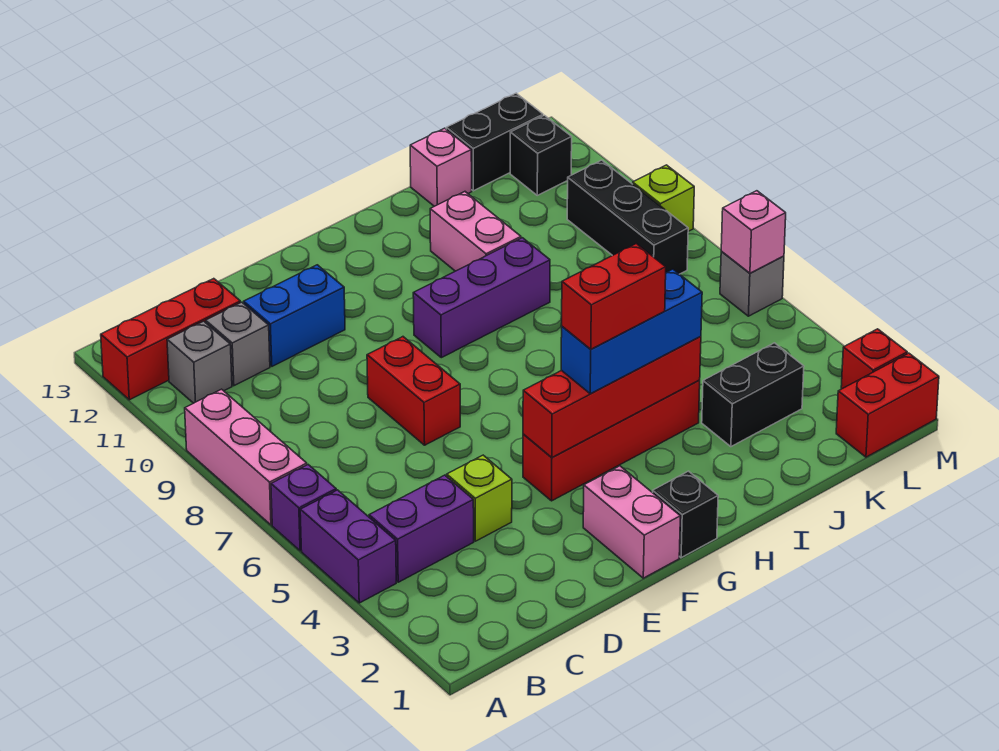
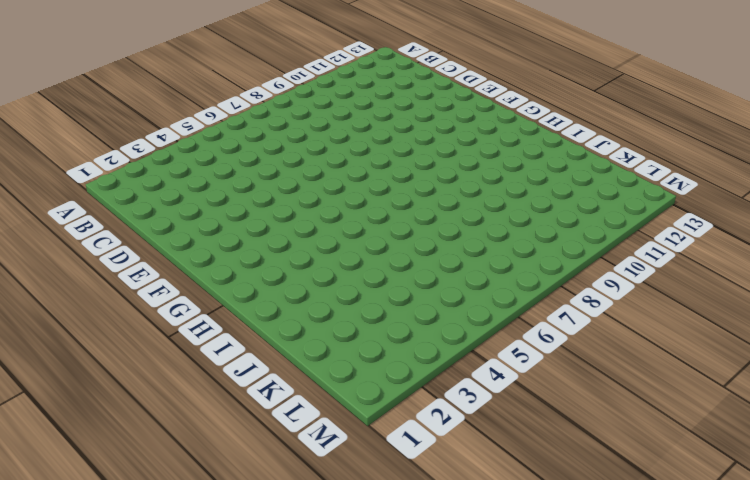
none -> purple brick A4:A5 level 1
none -> purple brick A6 level 1
none -> pink brick A7:A9 level 1

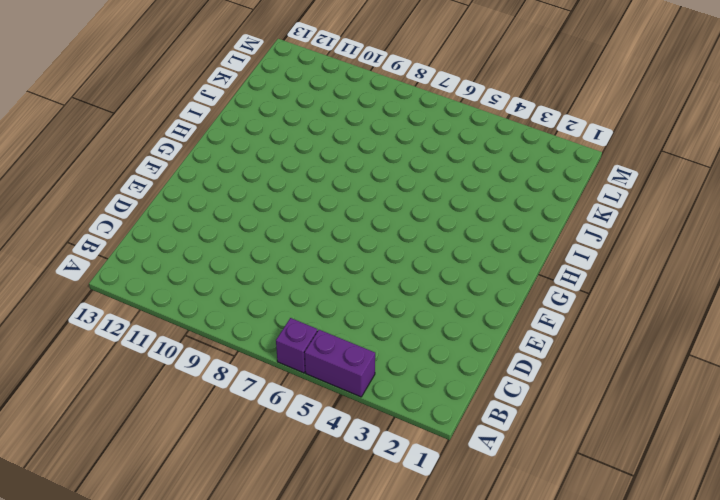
none -> pink brick A7:A9 level 1
none -> red brick A12:C12 level 1
none -> purple brick B4:C4 level 1

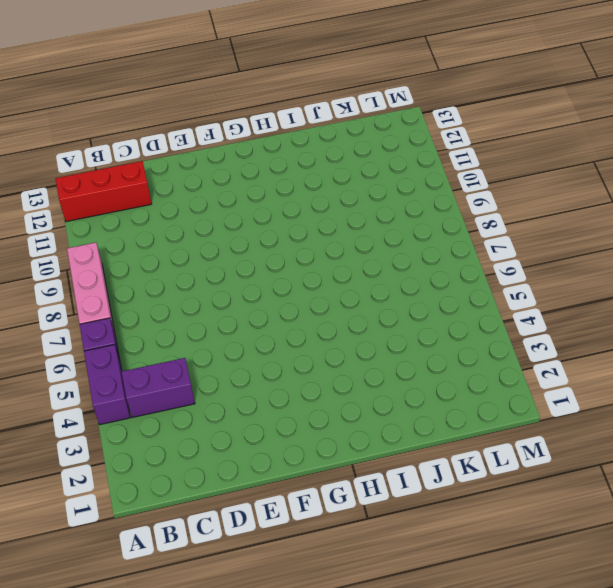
none -> grey brick B11 level 1
none -> grey brick C11 level 1
none -> lime brick D4 level 1

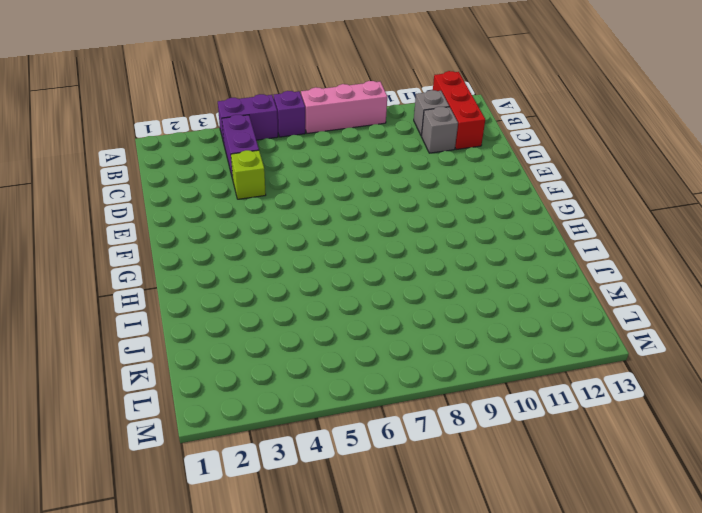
none -> blue brick D11:E11 level 1
none -> red brick E7:E8 level 1
none -> pink brick F1:F2 level 1

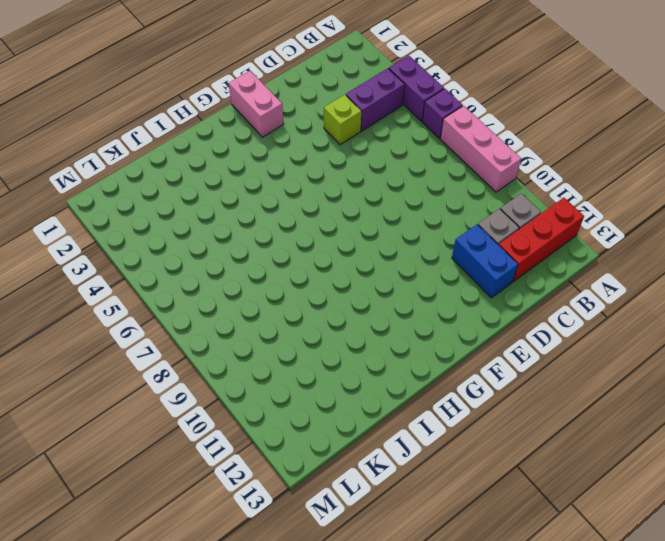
blue brick D11:D12 level 1 -> blue brick D11:E11 level 1
none -> red brick E7:E8 level 1
none -> red brick F4:I4 level 1
none -> black brick G1 level 1

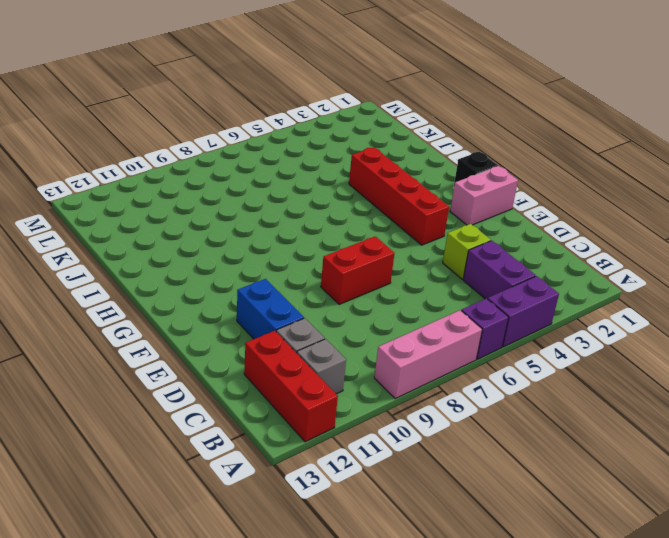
none -> purple brick G9:I9 level 1
none -> pink brick I10:I11 level 1
none -> black brick J3:K3 level 1

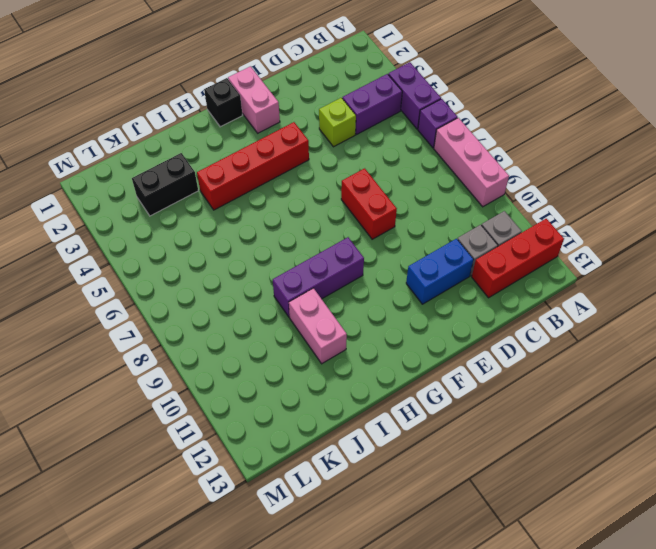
none -> pink brick J13 level 1
none -> black brick K13:L13 level 1
none -> red brick L1:M1 level 1

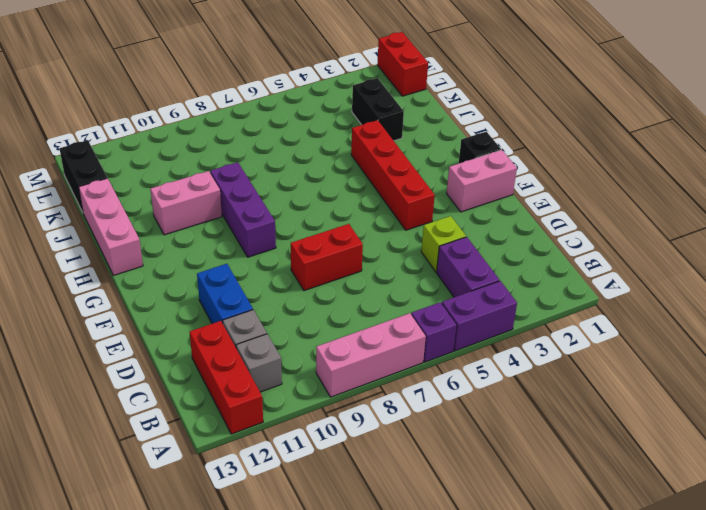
pink brick H13:J13 level 1 -> pink brick J13 level 1
none -> black brick L8:L10 level 1
none -> black brick L12 level 1
none -> red brick M2 level 1

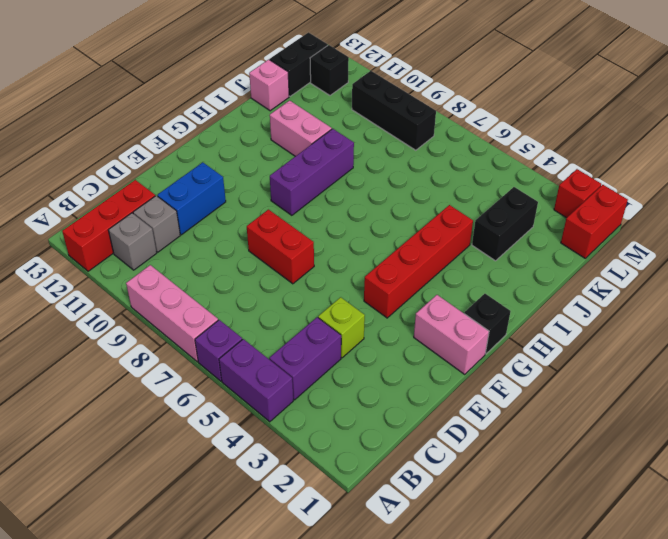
none -> grey brick M6 level 1
none -> lime brick M9 level 1
none -> red brick F4:I4 level 2

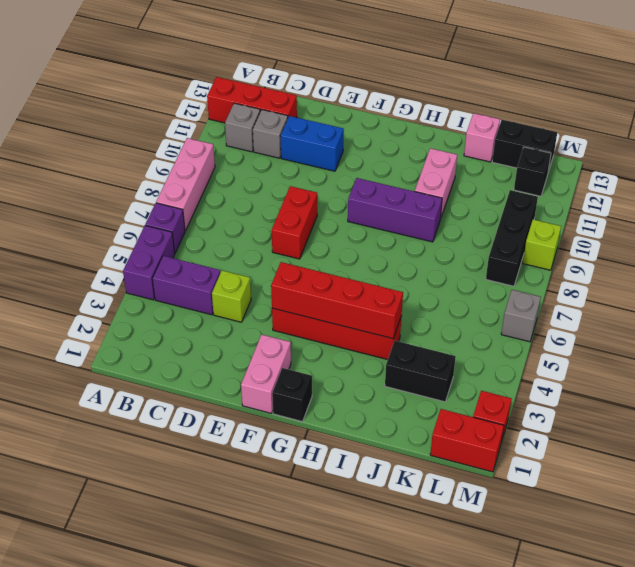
none -> pink brick M6 level 2
none -> blue brick G4:I4 level 3
none -> red brick G4:H4 level 4

